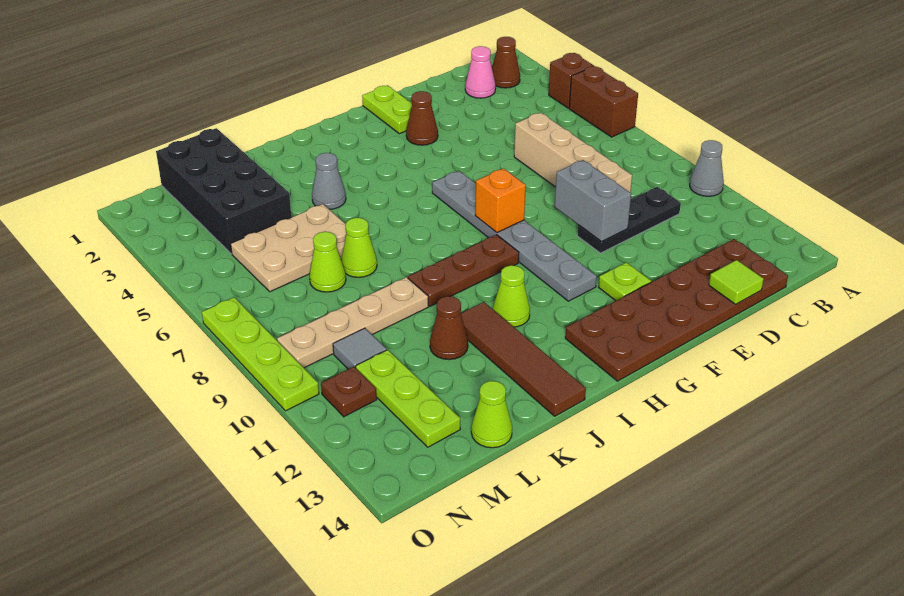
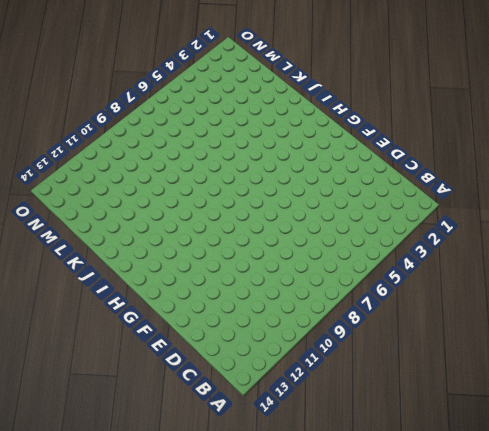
none -> brown brick A4 level 1
none -> brown brick A5:A6 level 1
none -> grey cone A10 level 1
none -> brown cone B2 level 1

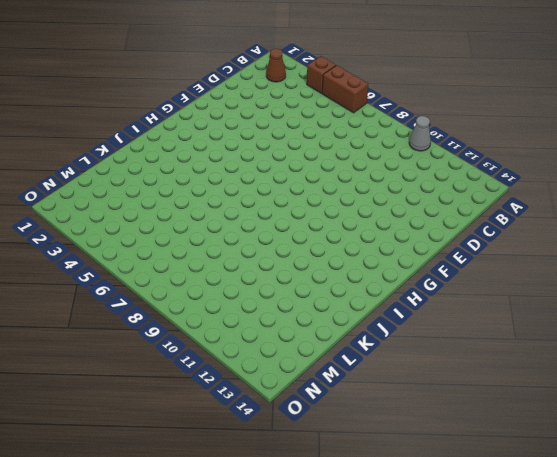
none -> pink cone C2 level 1
none -> black plate C10:E10 level 1
none -> brown plate C13:H14 level 1
none -> tan brick D6:D9 level 1

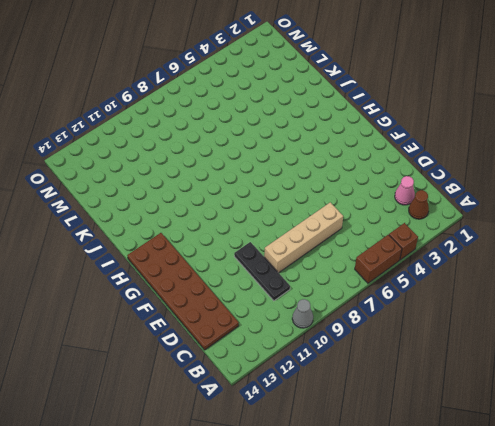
none -> lime plate F1:F2 level 1
none -> brown cone F3 level 1
none -> lime plate F12 level 1
none -> grey plate G6:G11 level 1

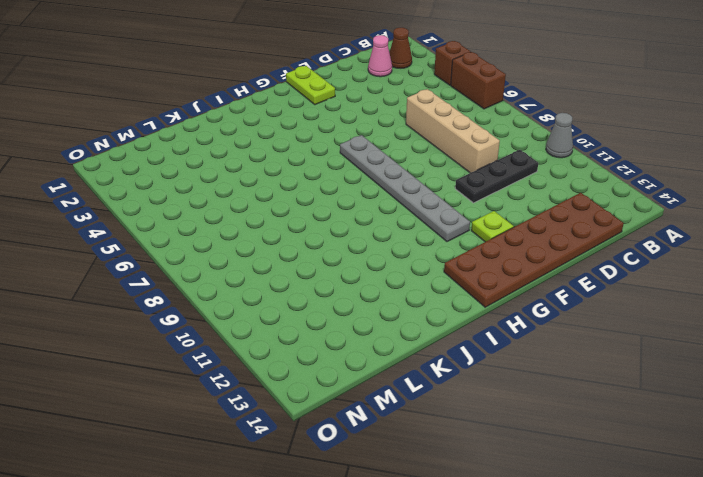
none -> brown cone F3 level 1
none -> brown plate H9:J9 level 1
none -> lime cone I11 level 1
none -> grey cone J4 level 1

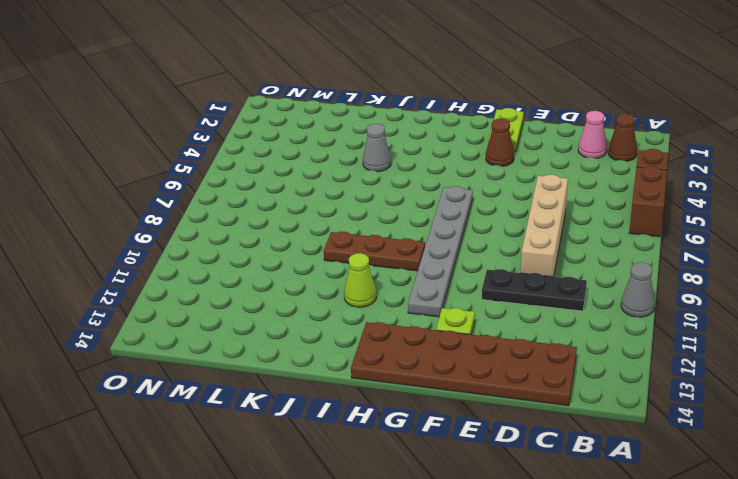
none -> brown tile J11:J14 level 1
none -> tan plate K5:M6 level 1
none -> lime cone K7 level 1
none -> tan plate K9:N9 level 1

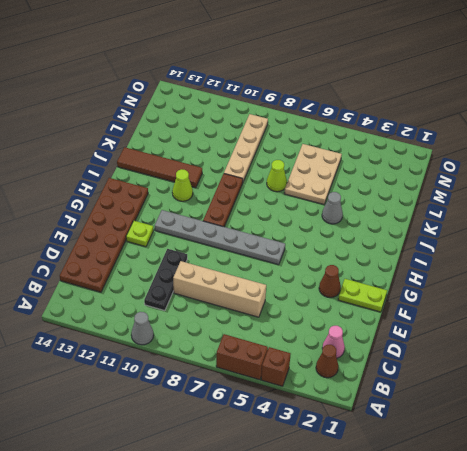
none -> brown cone K11 level 1
none -> black brick L1:M4 level 1
none -> lime cone L7 level 1
none -> lime cone L14 level 1

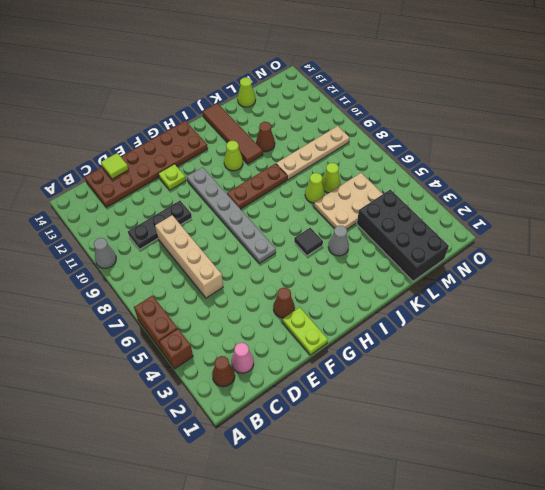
black tile I5 level 1 -> none
none -> grey tile M10 level 1
none -> lime plate M11:M13 level 1
none -> brown plate N11 level 1
none -> lime plate O7:O10 level 1

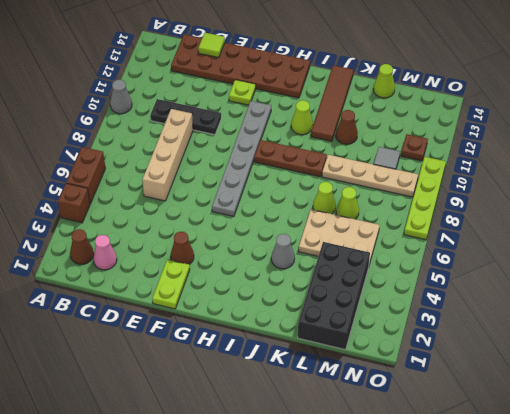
none -> lime plate M11:M13 level 1
none -> grey brick E9:E10 level 2
none -> orange brick G8 level 2

